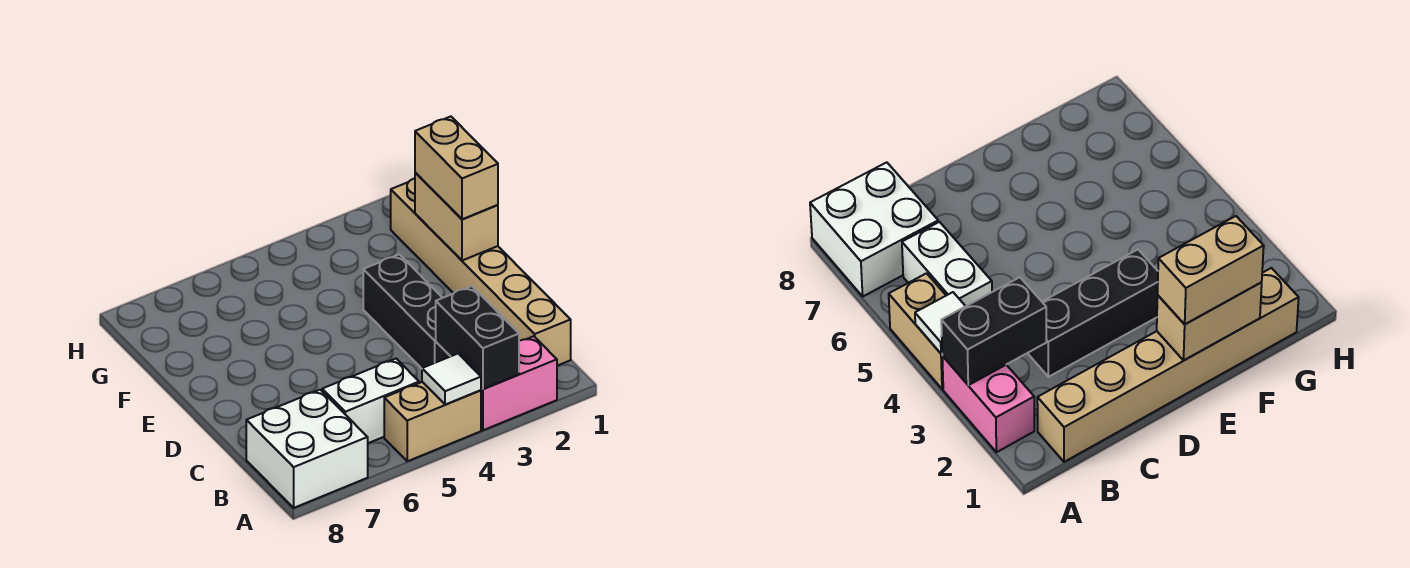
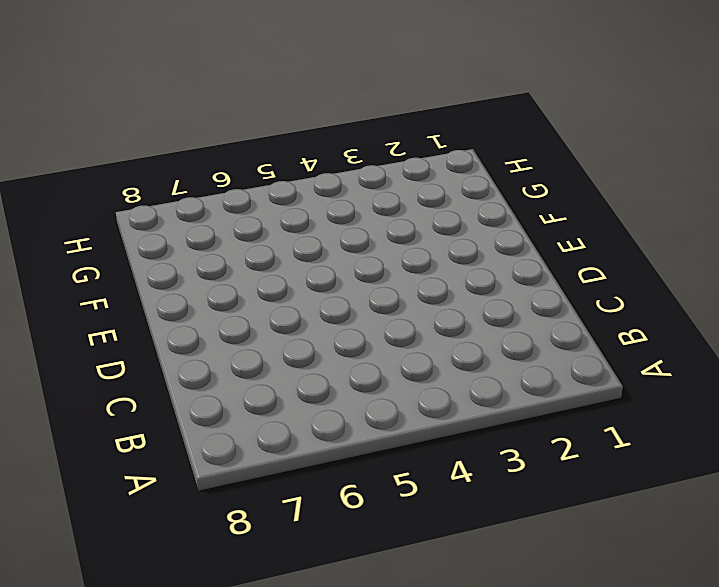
none -> pink brick A2:A3 level 1
none -> tan brick A4:A5 level 1

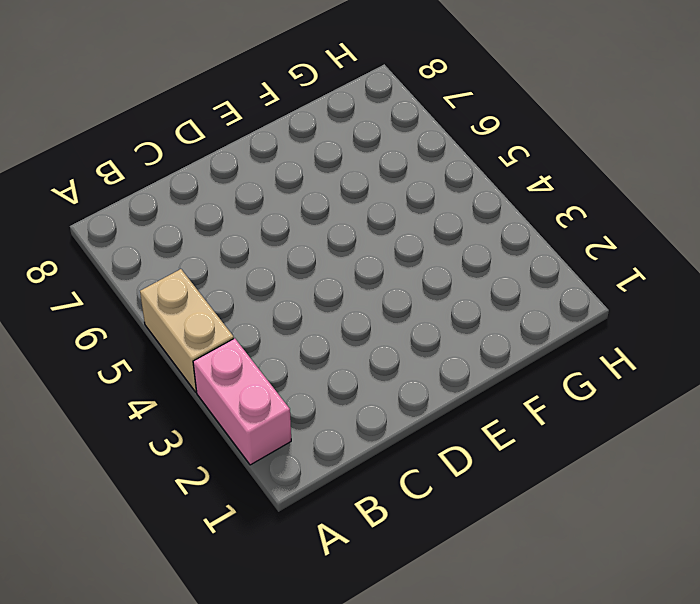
none -> white brick A7:B8 level 1
none -> tan brick B1:G1 level 1

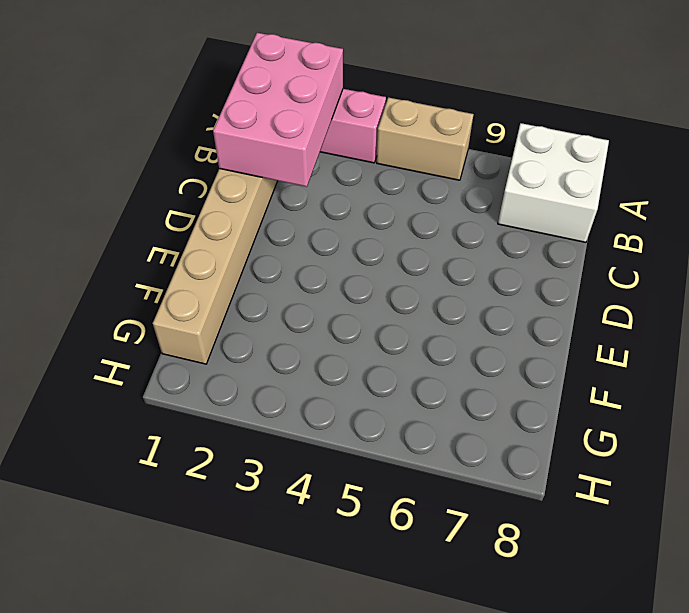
pink brick A1:C2 level 2 -> none
none -> white brick B5:B6 level 1
none -> black brick C3:E3 level 1

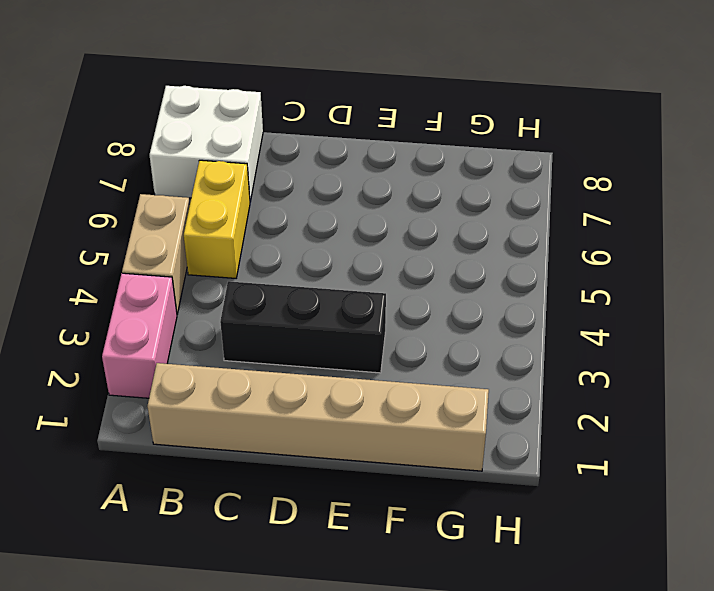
yellow brick B5:B6 level 1 -> white brick B5:B6 level 1
none -> black brick A3:B3 level 2
none -> white tile A4 level 2

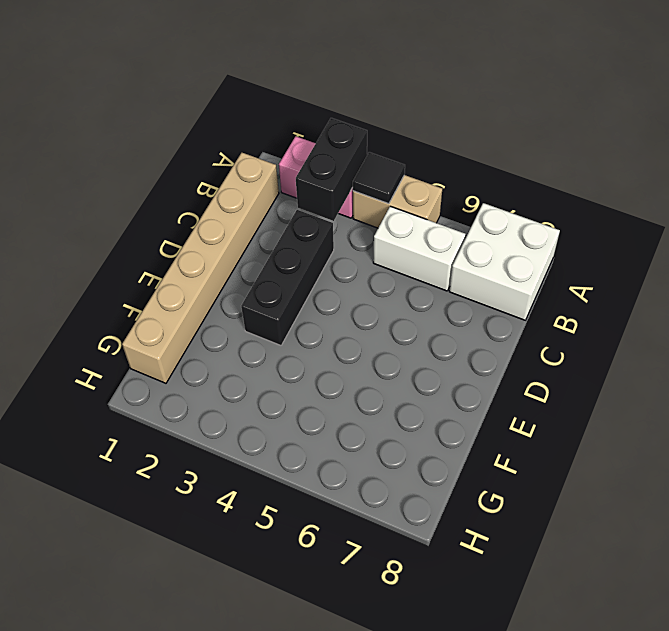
black tile A4 level 2 -> white tile A4 level 2
none -> tan brick E1:F1 level 2
none -> tan brick E1:F1 level 3

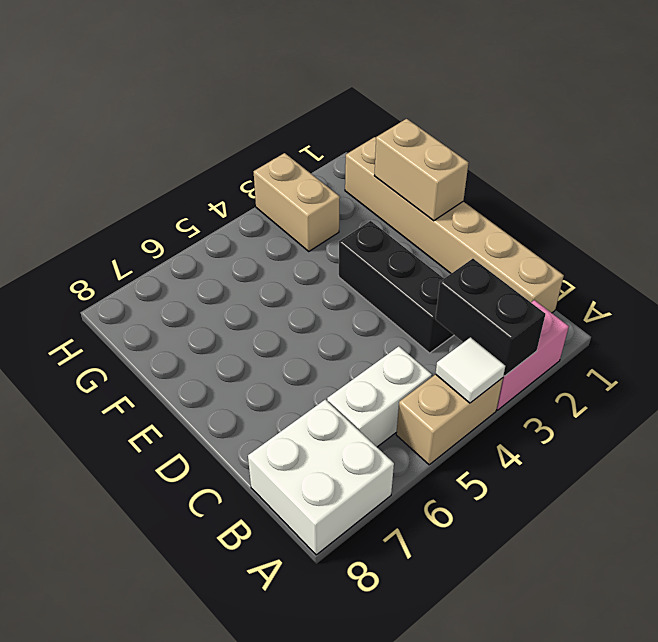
tan brick G3:H3 level 1 -> tan brick E1:F1 level 3

